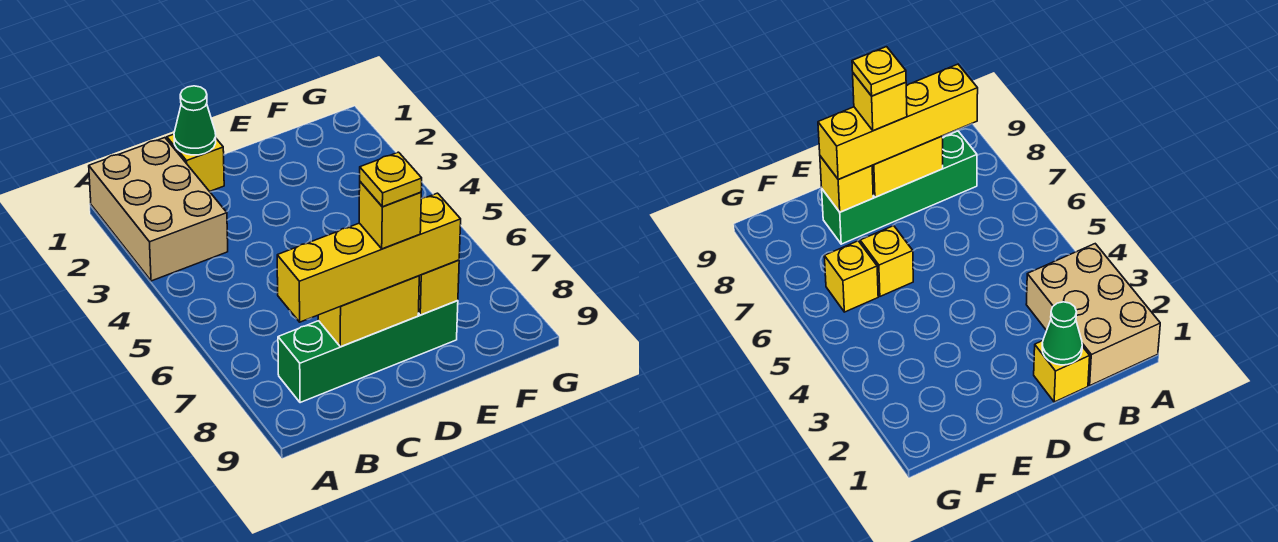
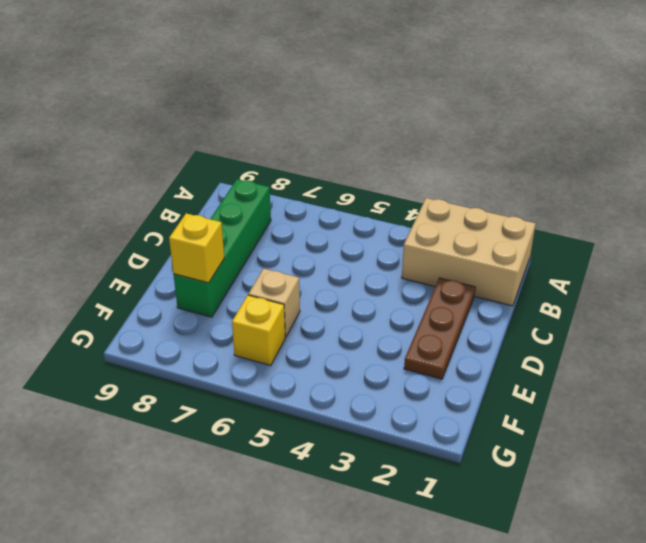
brown plate C2:E2 level 1 -> none
tan brick E6 level 1 -> yellow brick E6 level 1
none -> yellow brick C1 level 1
none -> green cone C1 level 2

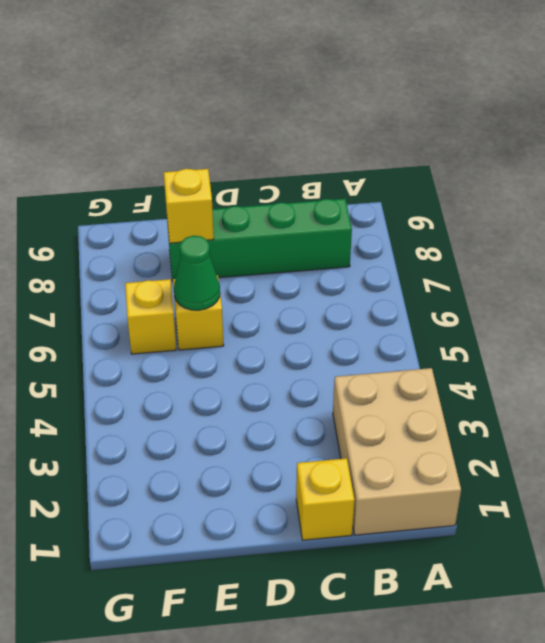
green cone E6 level 2 -> green cone C1 level 2
none -> yellow brick C8:D8 level 2
none -> yellow brick B8:E8 level 3

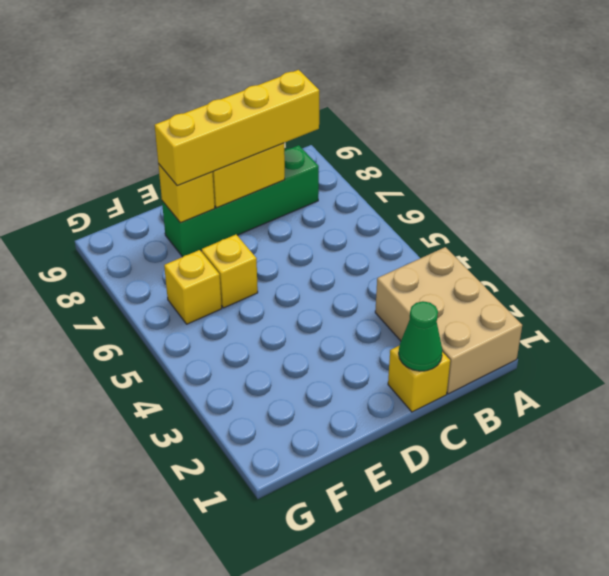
none -> yellow brick D8 level 4
none -> yellow plate D8 level 5

